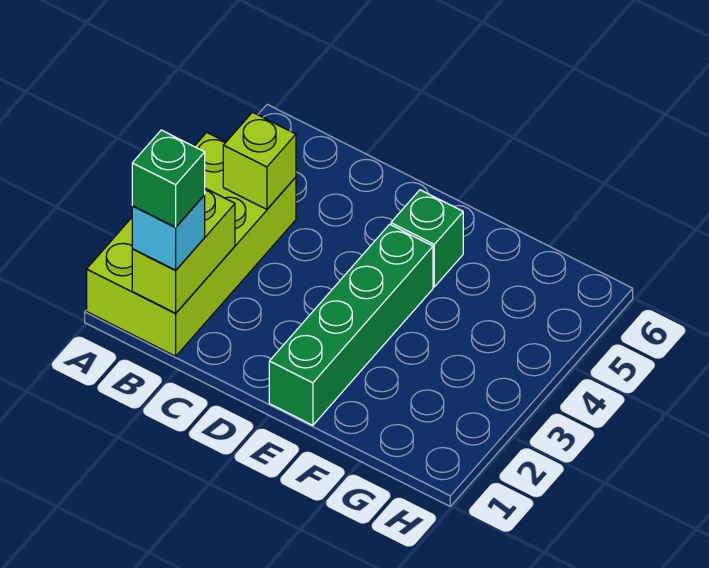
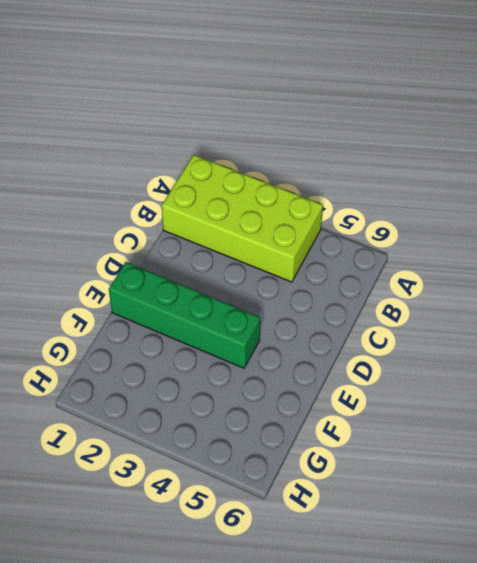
none -> green brick E5 level 1
none -> lime brick B1:B2 level 2

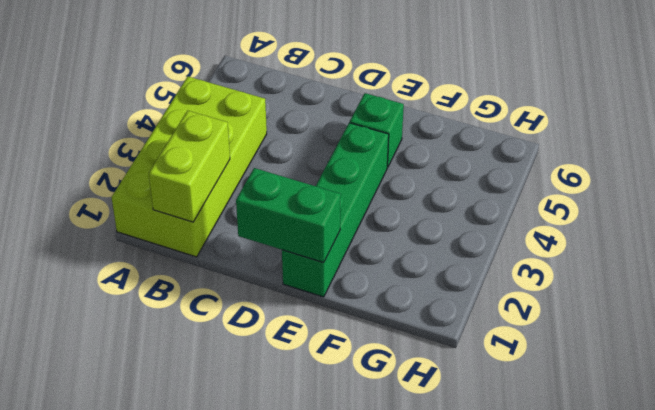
green brick D1:E1 level 2 -> none
none -> lime brick B4 level 2
none -> cyan brick B1 level 3

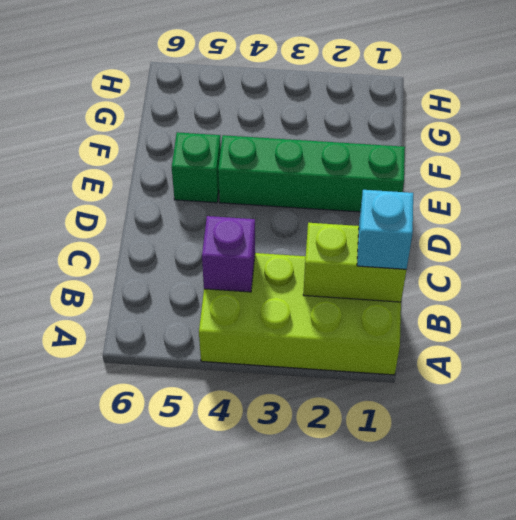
purple brick B4 level 2 -> lime brick B4 level 2
none -> green brick B1 level 4

